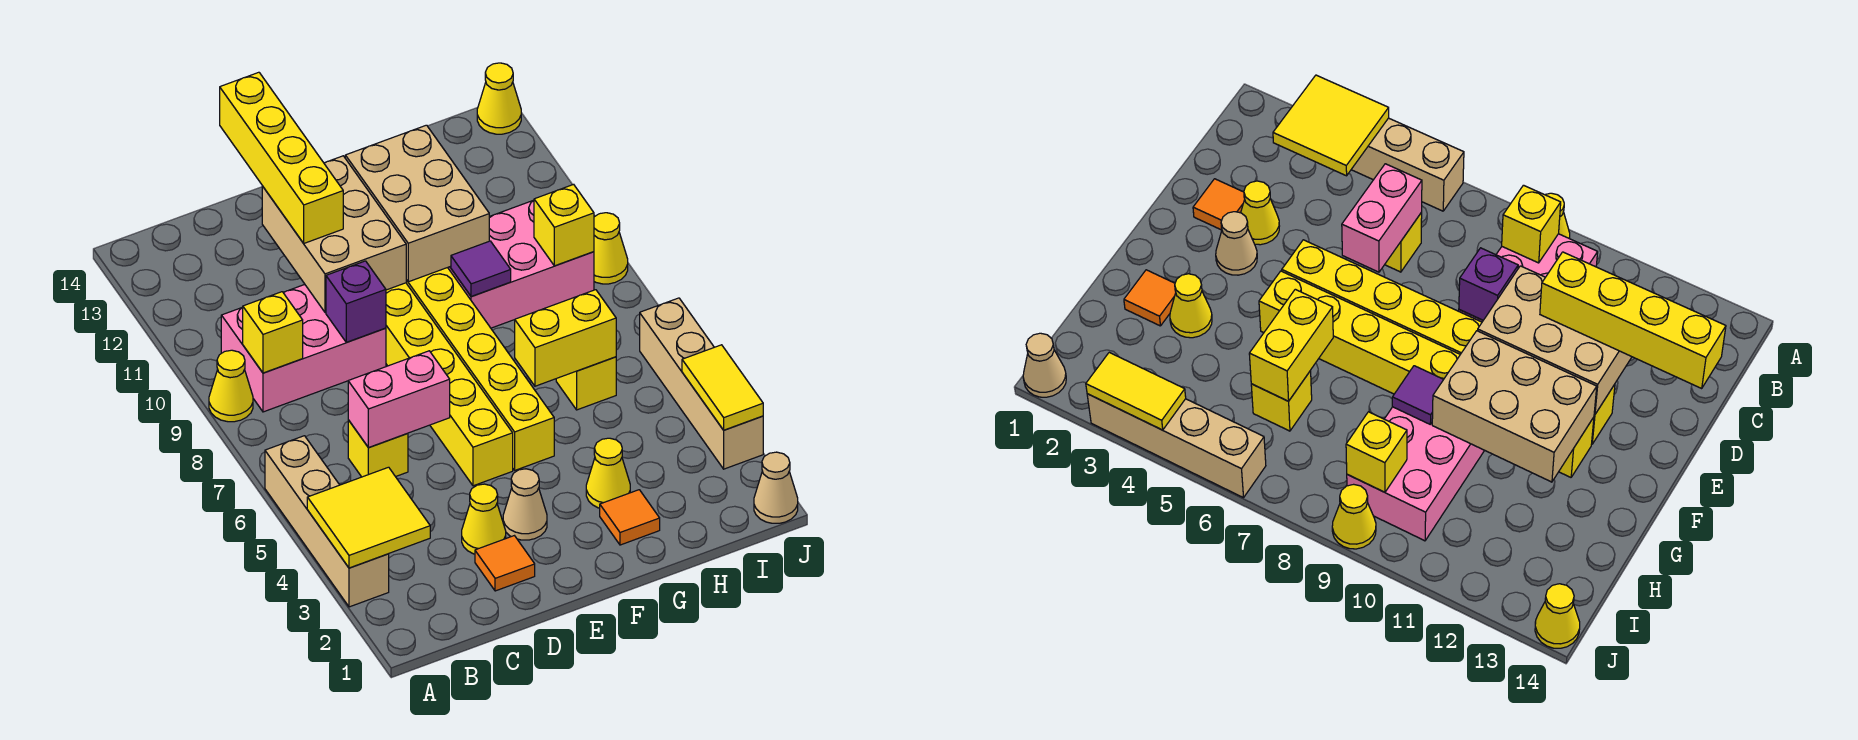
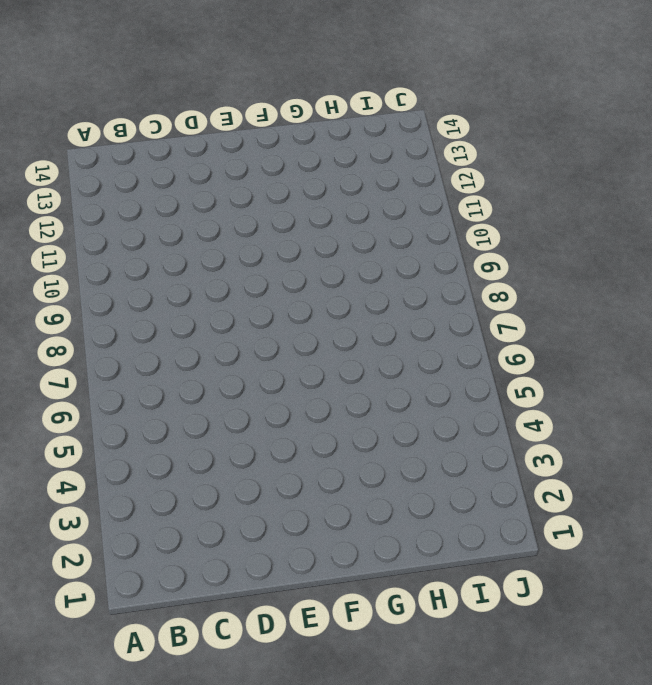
none -> tan brick A3:A6 level 1
none -> yellow cone A9 level 1
none -> pink brick B9:D10 level 1

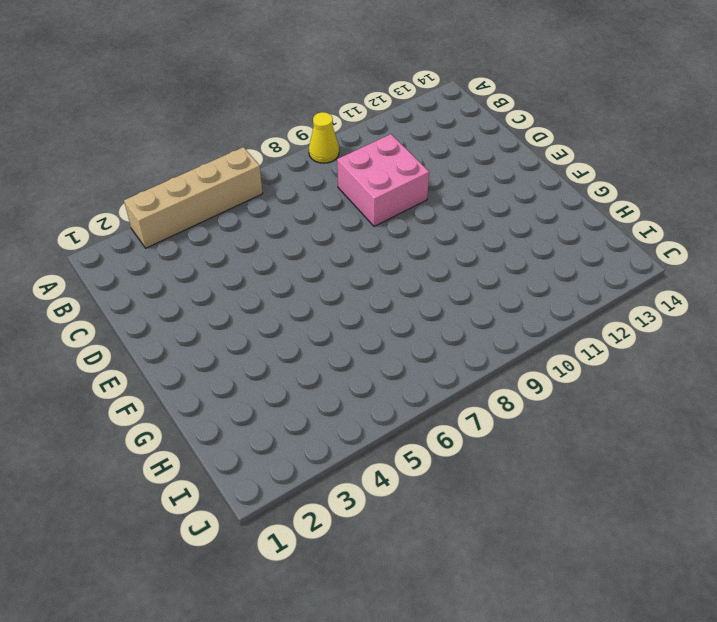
pink brick C9:D10 level 1 -> pink brick B9:D10 level 1
none -> yellow brick C6 level 1
none -> orange tile D2 level 1
none -> yellow cone D3 level 1

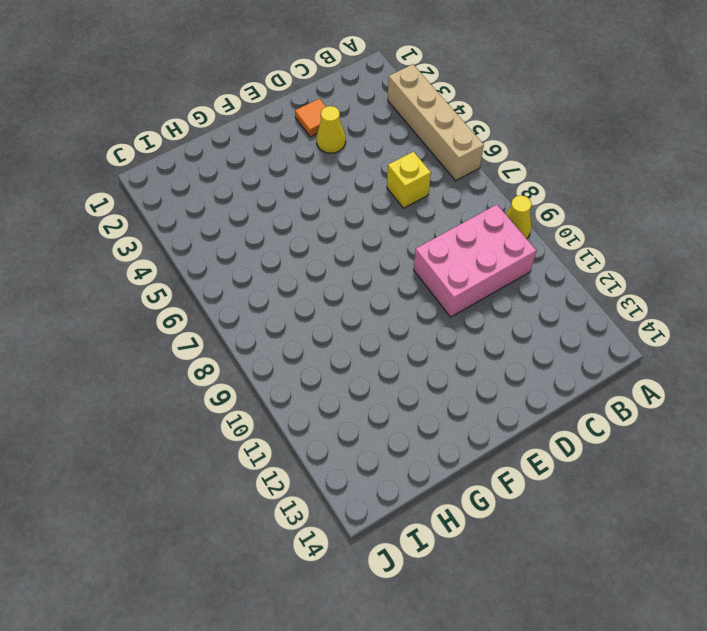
none -> tan cone E3 level 1
none -> yellow brick E5:E12 level 1
none -> yellow brick F5:F12 level 1

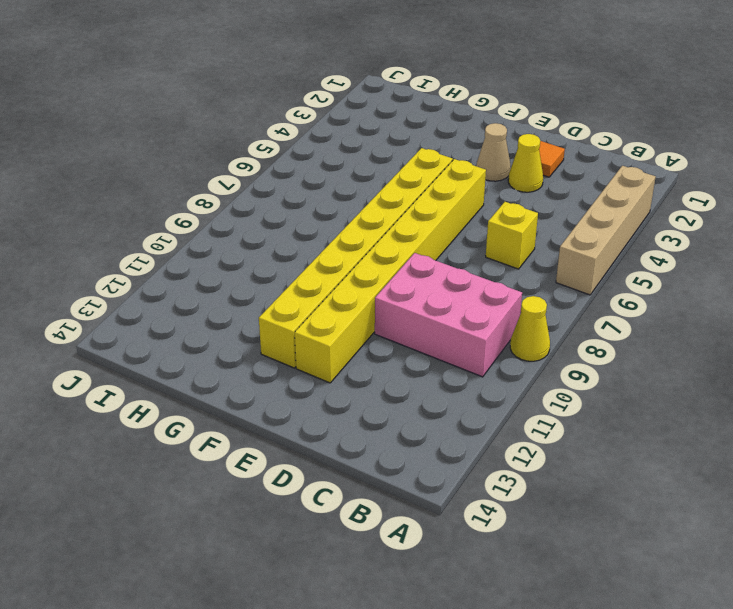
none -> orange tile G2 level 1
none -> yellow cone G3 level 1
none -> pink brick G9:I10 level 1

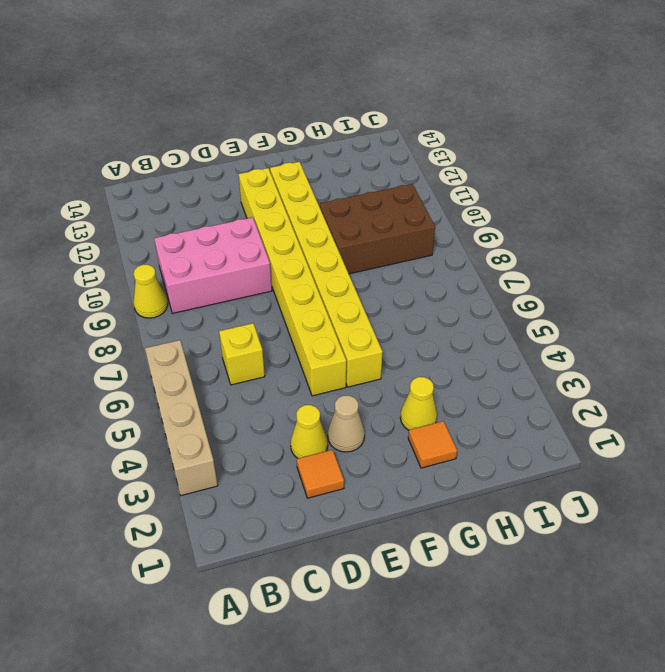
brown brick G9:I10 level 1 -> pink brick G9:I10 level 1
none -> yellow brick H6 level 1
none -> tan cone J1 level 1
none -> tan brick J3:J6 level 1

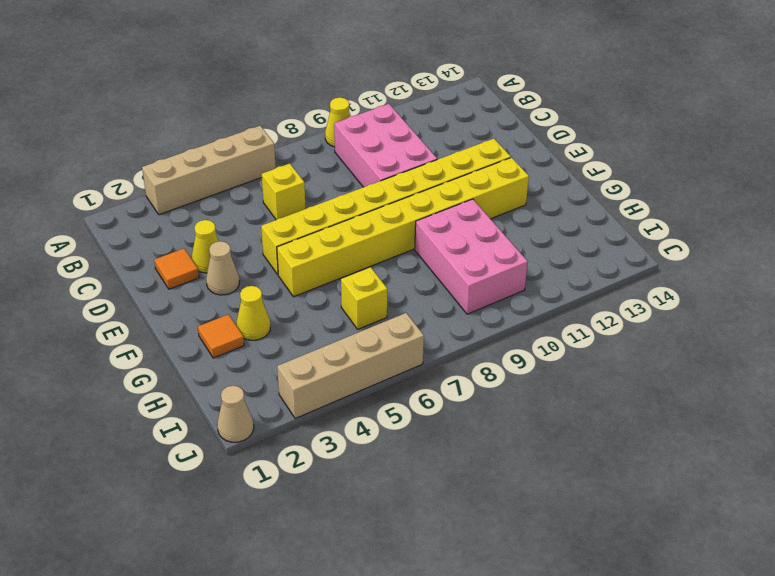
none -> yellow cone J9 level 1
none -> yellow cone J14 level 1
none -> yellow tile A3:B4 level 2

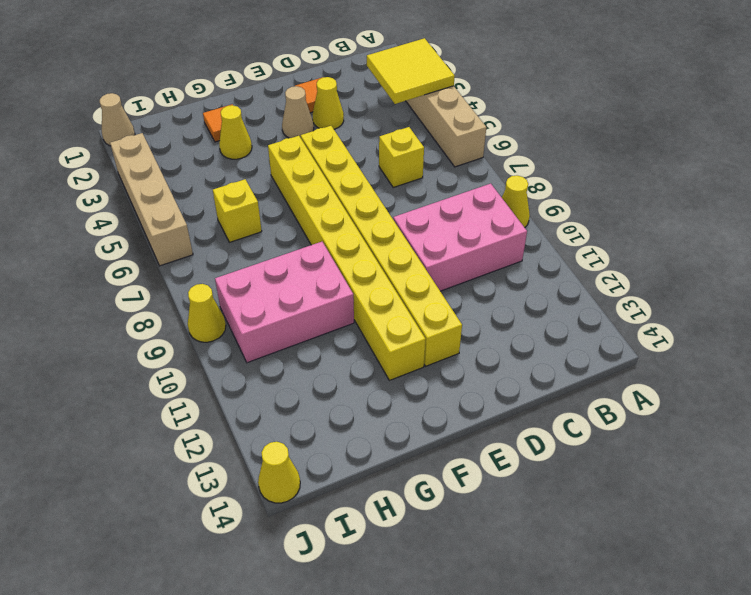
none -> yellow brick B9 level 2
none -> pink brick C6:D6 level 2
none -> purple brick D9 level 2

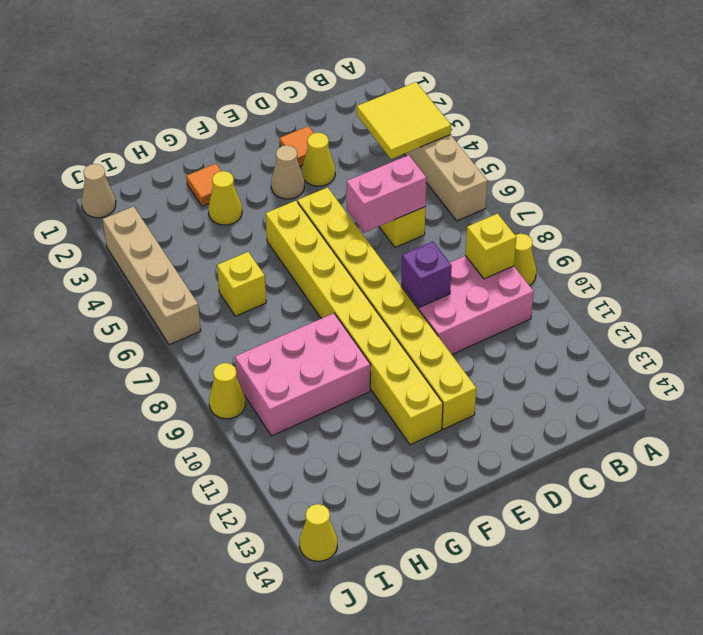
none -> tan brick D10:E12 level 2
none -> tan brick F10:G12 level 2
none -> yellow brick G6:H6 level 2

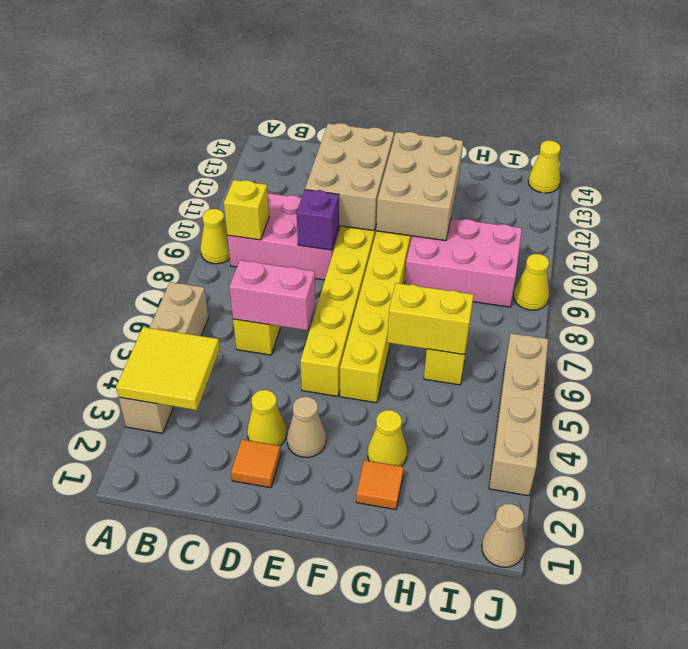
none -> purple tile G9 level 2
none -> yellow brick I9 level 2
none -> yellow tile J3:J4 level 2

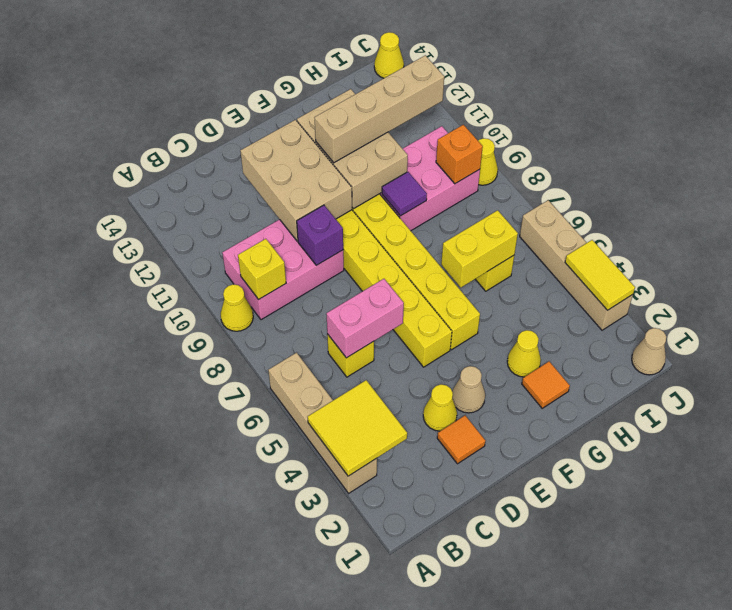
tan brick F11:I11 level 3 -> none
orange brick I9 level 2 -> yellow brick I9 level 2
none -> yellow brick D11:D14 level 3

